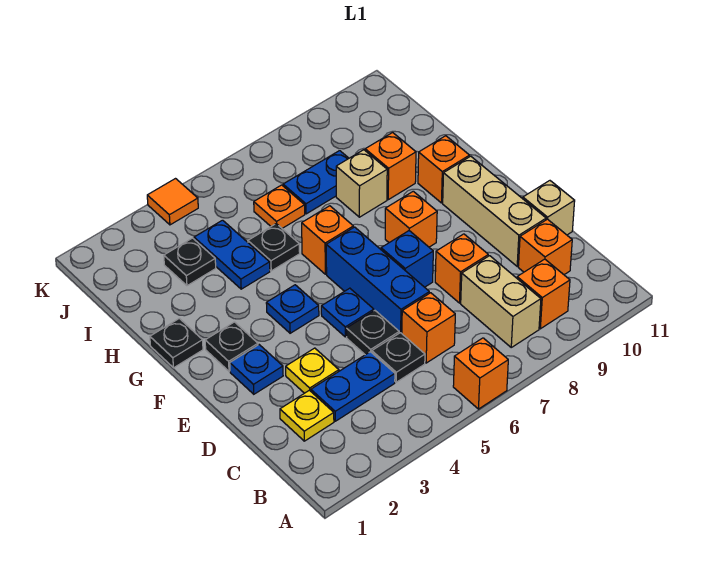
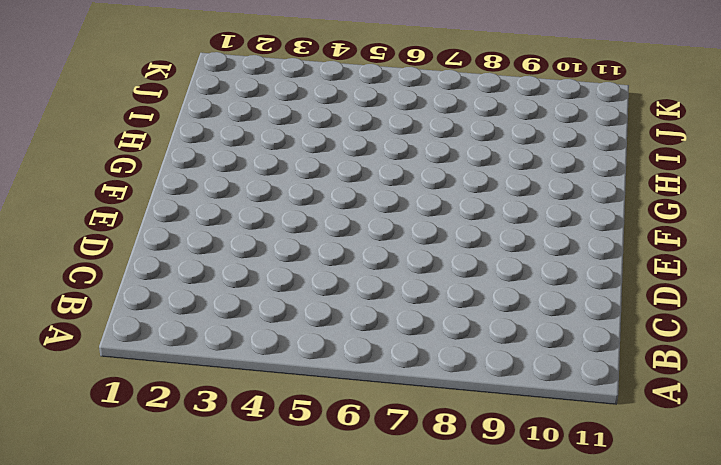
none -> orange brick A6 level 1
none -> tan brick B8:C8 level 1
none -> orange brick B9 level 1
none -> yellow plate C2 level 1

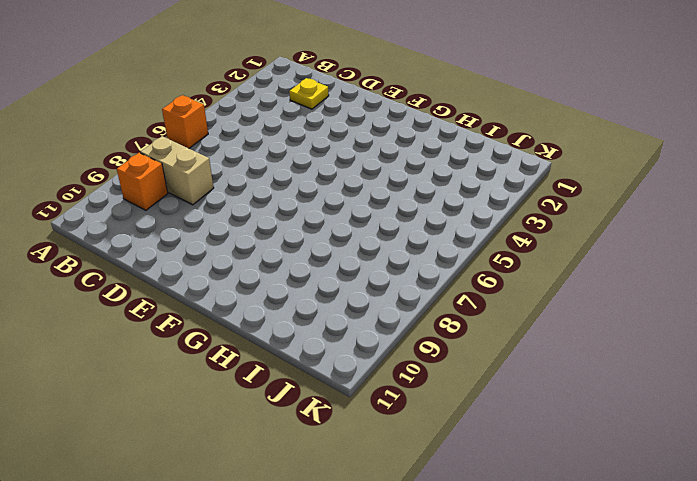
none -> blue plate C3:C4 level 1
none -> black plate C5 level 1
none -> orange brick C6 level 1
none -> orange brick C10 level 1

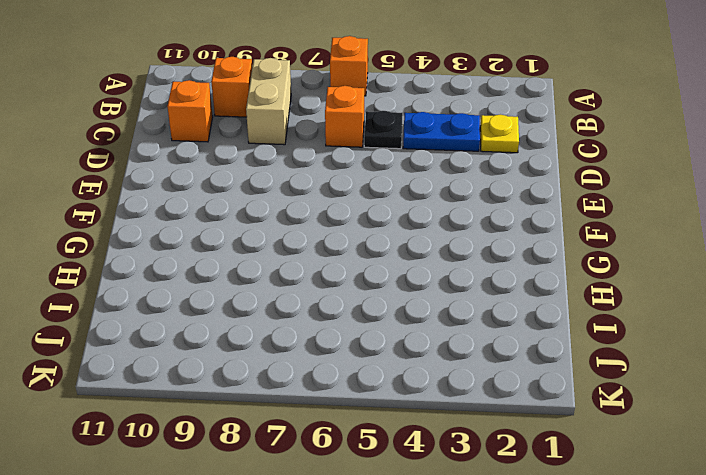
none -> yellow plate D3 level 1
none -> black plate D5 level 1
none -> blue brick D6:F6 level 1
none -> orange brick D8 level 1

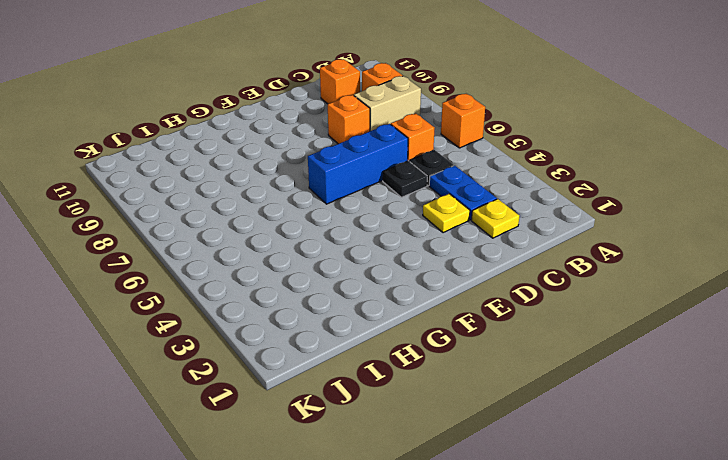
none -> tan brick D10:F10 level 1
none -> tan brick D11 level 1
none -> blue plate E2 level 1
none -> blue plate E5 level 1

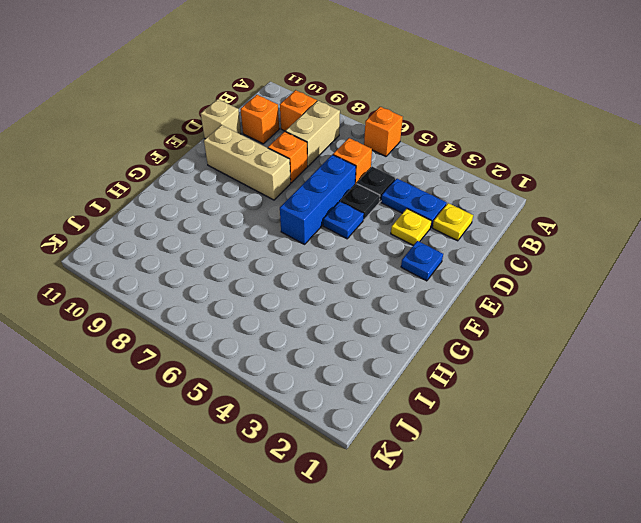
tan brick E8:E10 level 1 -> tan brick D10:F10 level 1
none -> blue brick E7 level 1
none -> black plate F2 level 1
none -> blue plate F4 level 1
none -> orange brick F8 level 1

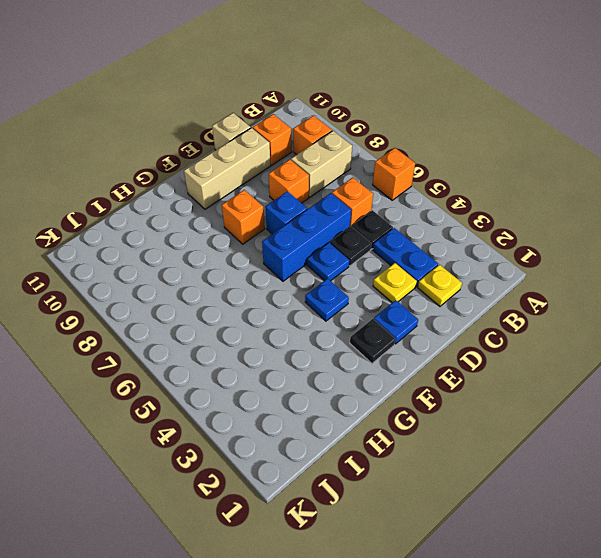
none -> black plate G1 level 1
none -> orange brick G6 level 1
none -> orange brick G10 level 1
none -> blue plate H4:I4 level 1

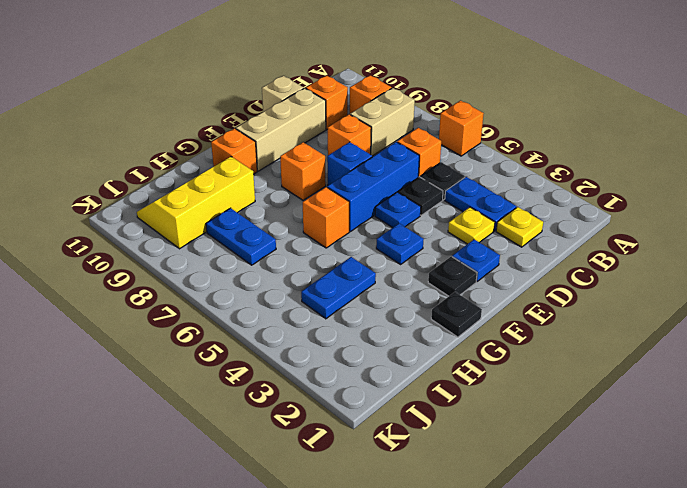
yellow slope H9:J10 level 1 top 9 -> orange brick H9 level 1
none -> black plate H5 level 1
none -> tan brick H8 level 1
none -> black plate I3 level 1
none -> orange plate I6 level 1

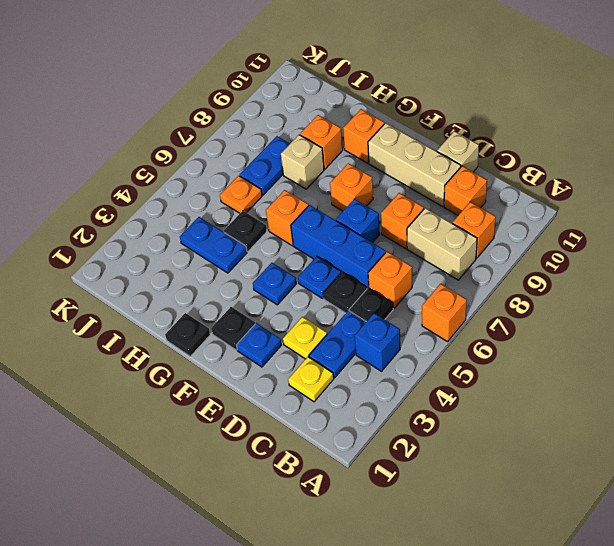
blue brick B4 level 1 -> none
none -> black plate I3 level 1
none -> orange tile K4 level 1

